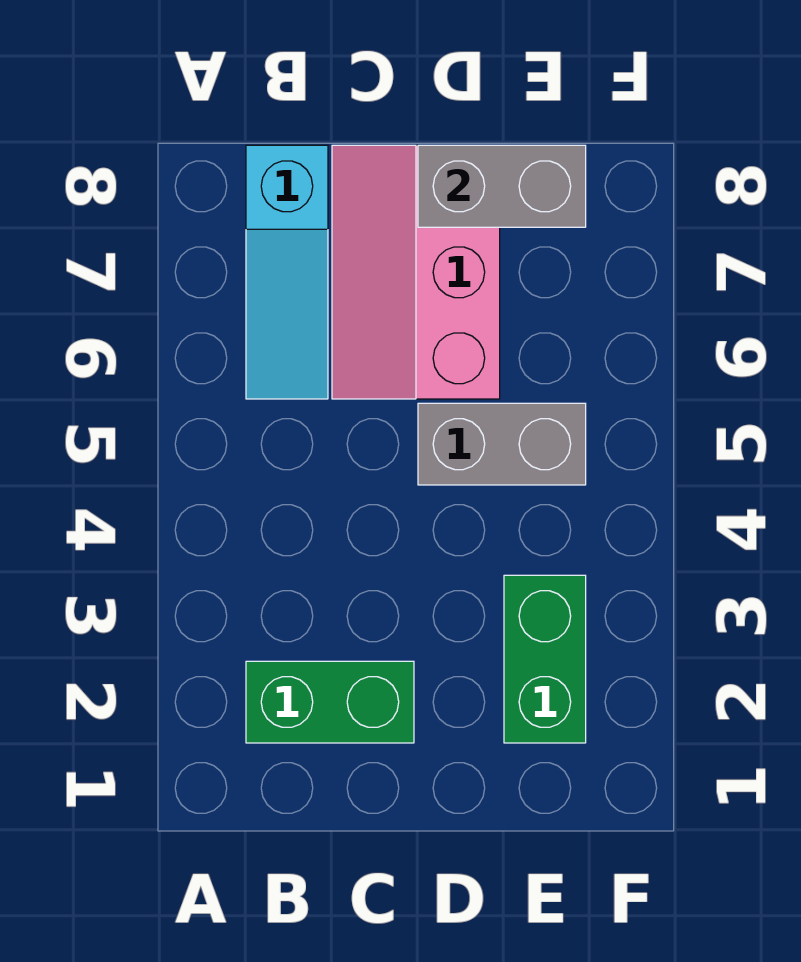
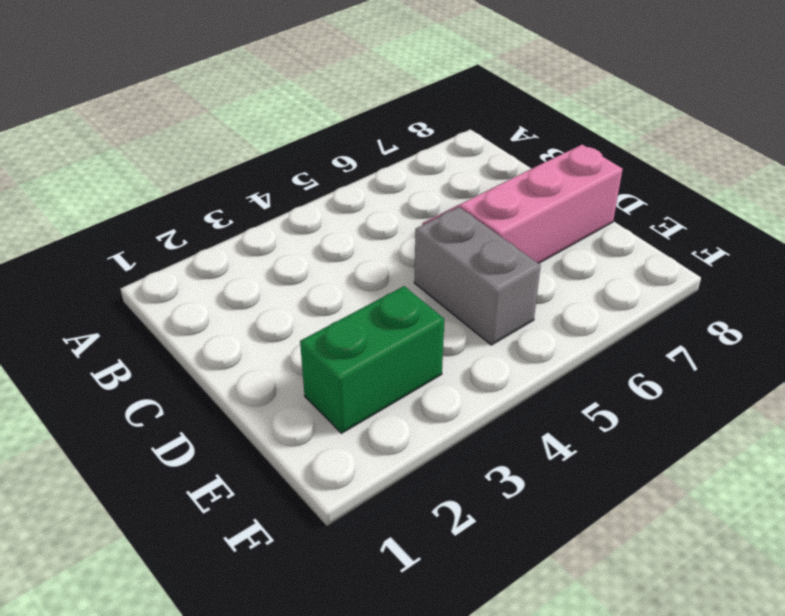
none -> green brick B2:C2 level 1
none -> cyan slope B6:B8 level 1 top 8

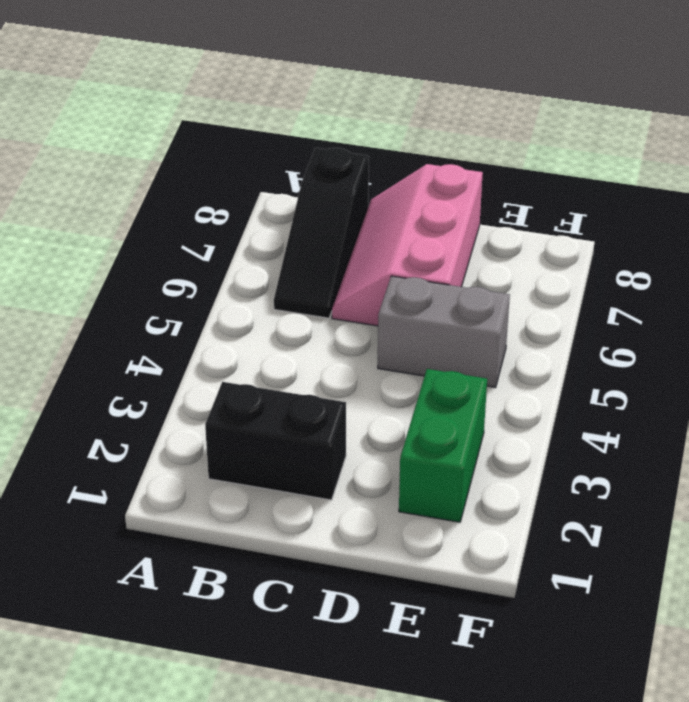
black brick B2:C2 level 1 -> green brick B2:C2 level 1
black slope B6:B8 level 1 top 8 -> cyan slope B6:B8 level 1 top 8
none -> grey brick D8:E8 level 2

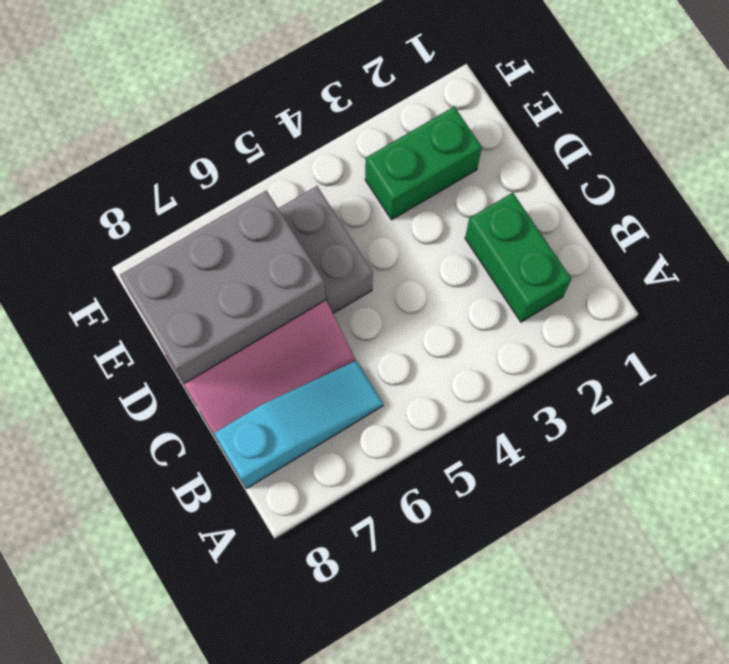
grey brick D6:E8 level 2 -> grey brick D8:E8 level 2

